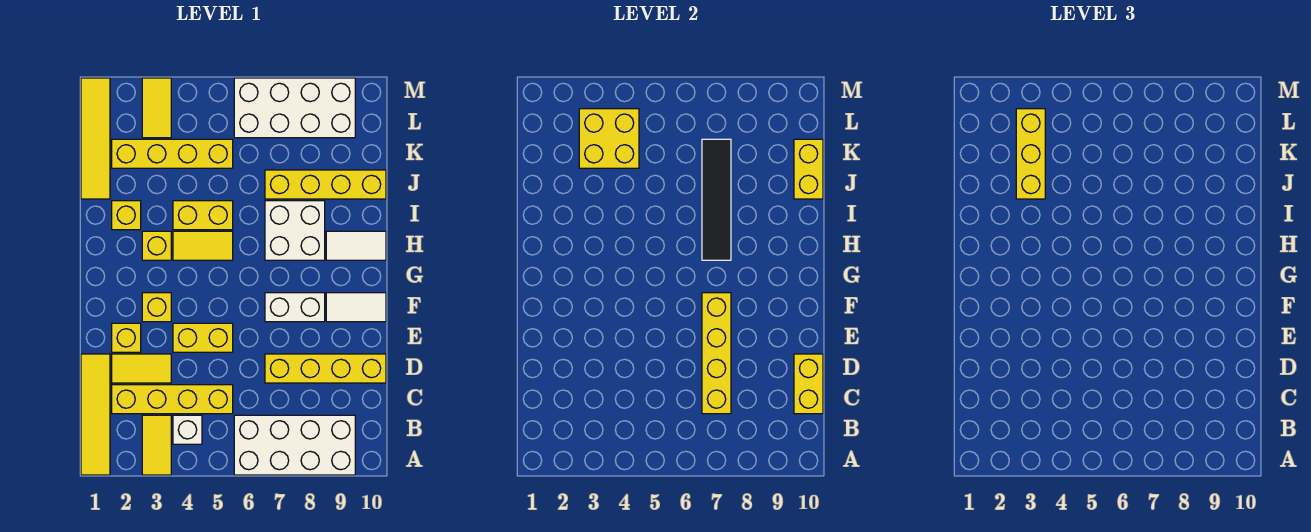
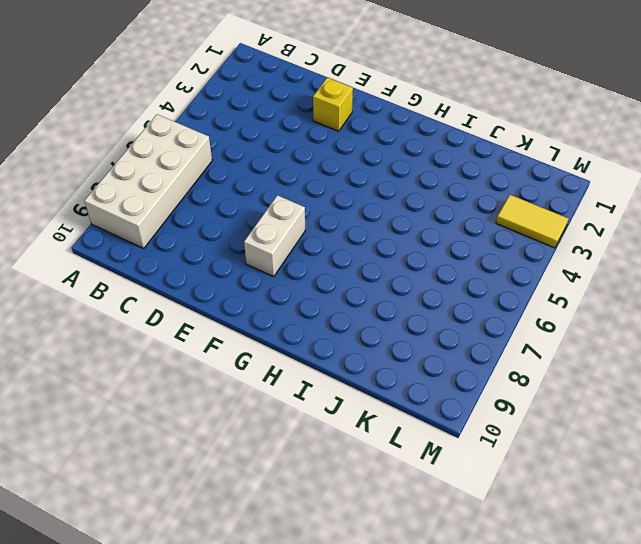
none -> yellow tile A1:D1 level 1
none -> yellow tile A3:B3 level 1
none -> white brick B4 level 1

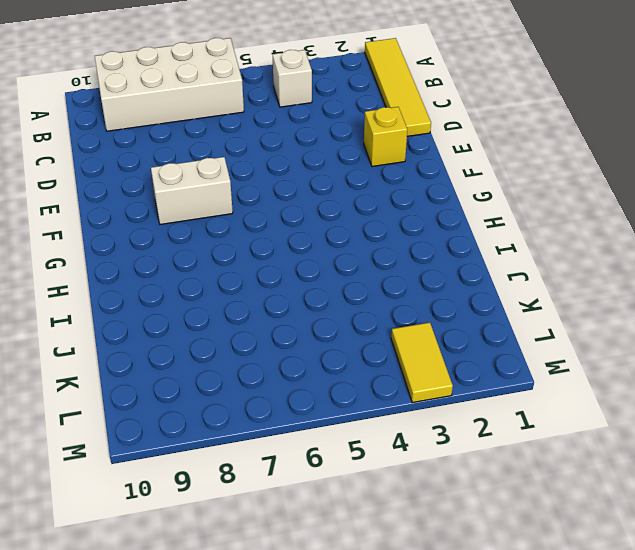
none -> yellow tile A3:B3 level 1
none -> yellow brick C2:C5 level 1
none -> yellow tile D2:D3 level 1

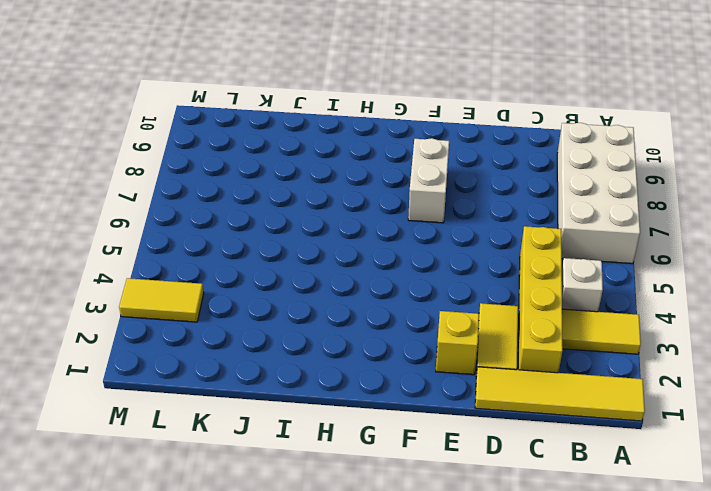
none -> yellow brick D7:D10 level 1
none -> yellow brick E4:E5 level 1
none -> yellow brick F3 level 1

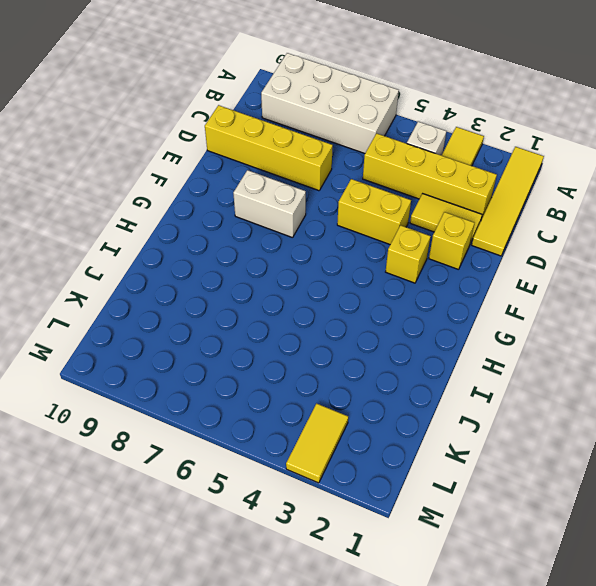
none -> white tile F9:F10 level 1
none -> yellow brick H3 level 1
none -> yellow tile H4:H5 level 1

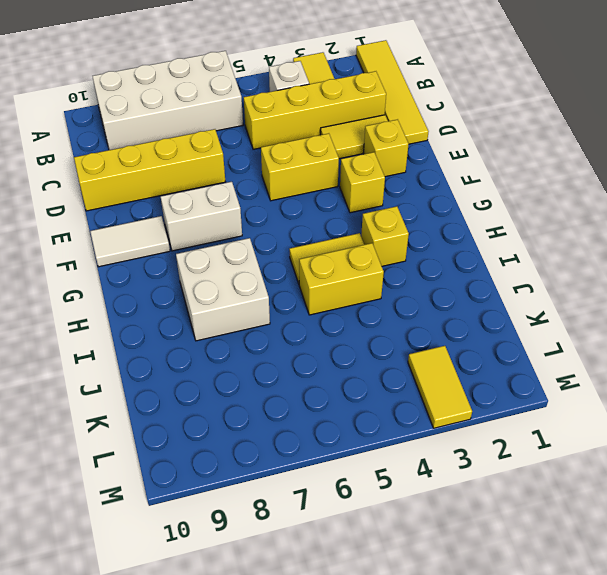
none -> white tile H9:H10 level 1
none -> yellow brick I2 level 1
none -> yellow tile J1:M1 level 1

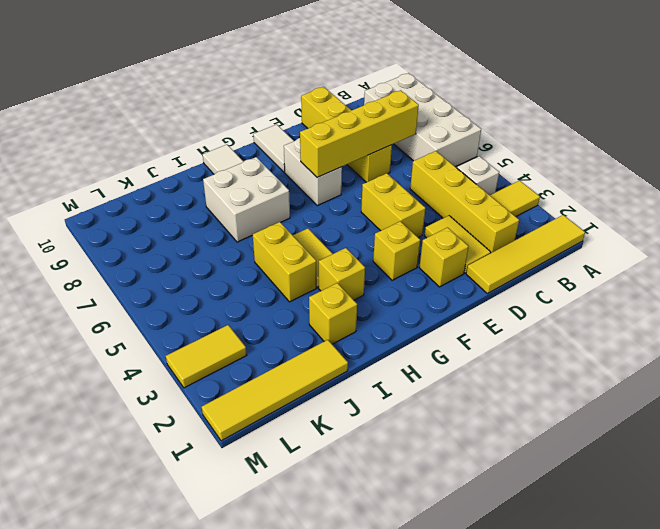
none -> yellow brick J7:J10 level 1
none -> yellow brick K2:K5 level 1
none -> white brick L6:M9 level 1

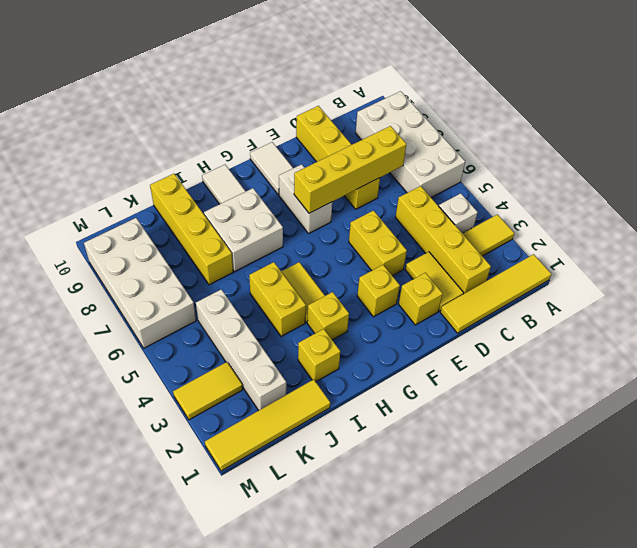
white brick K2:K5 level 1 -> yellow brick K2:K5 level 1
none -> yellow brick C10:D10 level 2
none -> black tile H7:K7 level 2
none -> yellow brick J10:K10 level 2

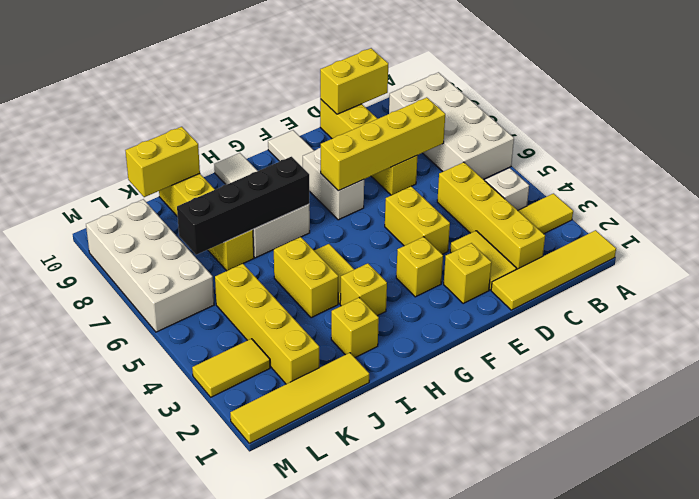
black brick H7:K7 level 2 -> black tile H7:K7 level 2
none -> yellow brick K3:L4 level 2
none -> yellow brick J3:L3 level 3

